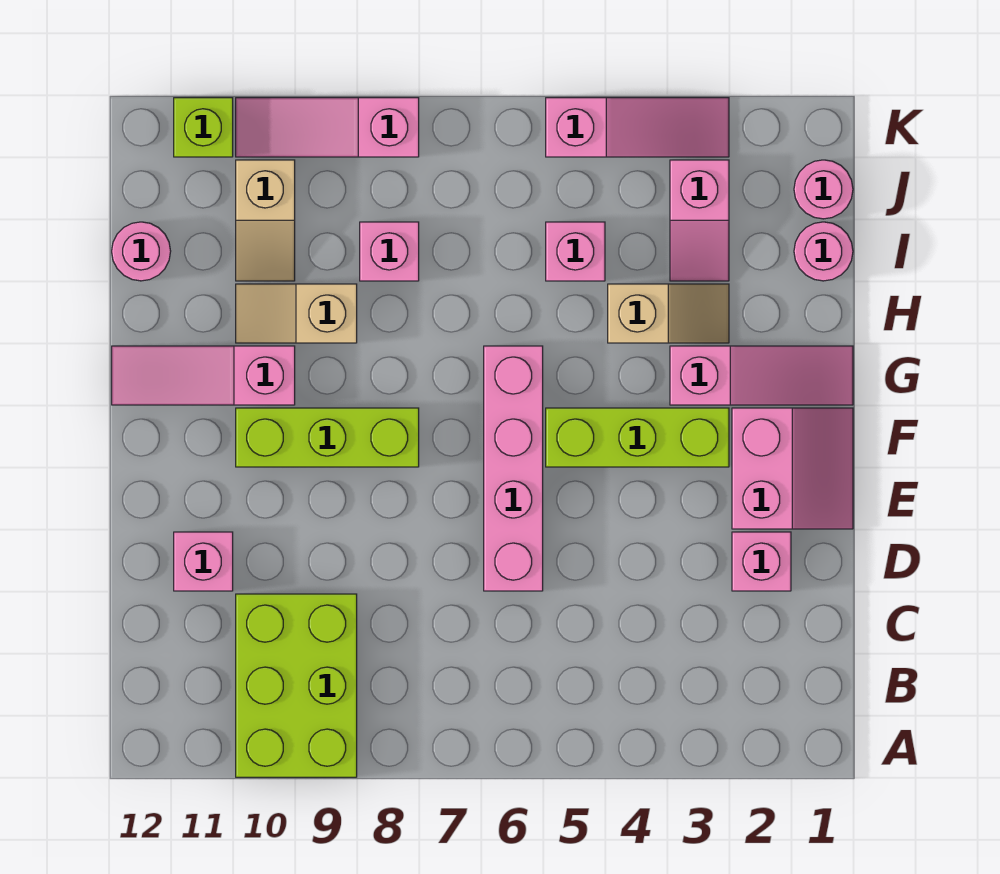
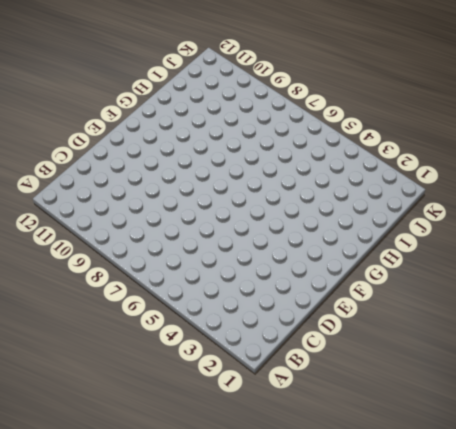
none -> lime brick A9:C10 level 1
none -> pink brick D2 level 1
none -> pink brick D6:G6 level 1

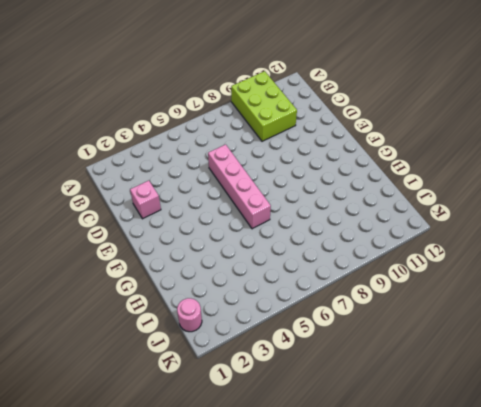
none -> pink brick D11 level 1
none -> pink slope E1:F2 level 1 top 2
none -> lime brick F3:F5 level 1

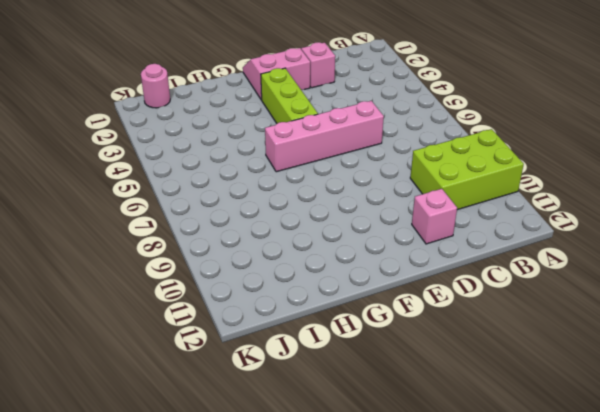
none -> lime brick F8:F10 level 1
none -> pink slope G1:G3 level 1 top 3
none -> pink slope G10:G12 level 1 top 10

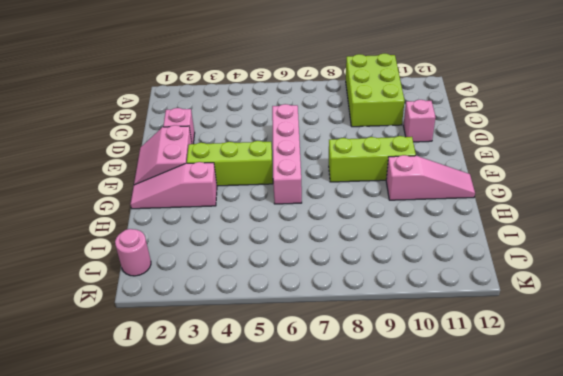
none -> tan slope H3:H4 level 1 top 4
none -> tan slope H9:H10 level 1 top 9
none -> pink round brick I1 level 1

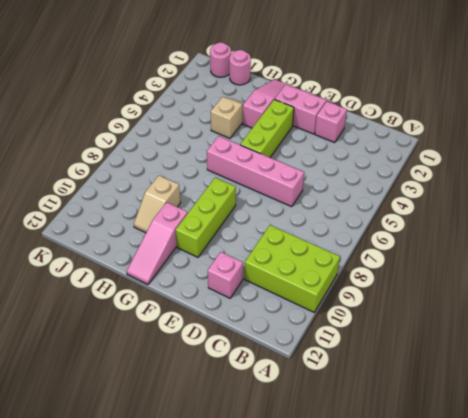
none -> pink slope I3:J3 level 1 top J
none -> pink brick I5 level 1
none -> pink brick I8 level 1

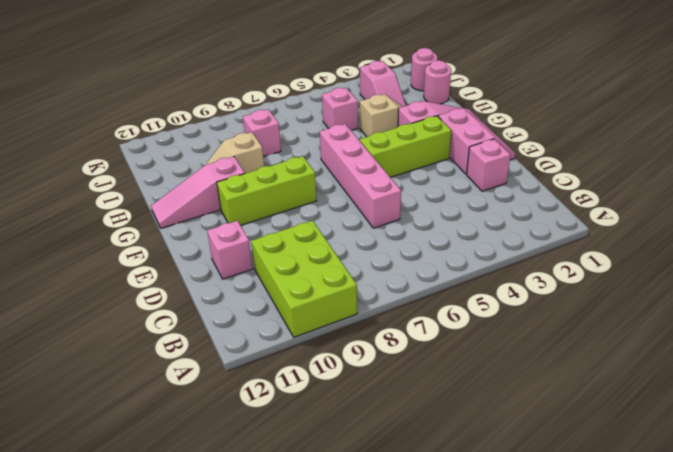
none -> tan slope I10:J10 level 1 top J
none -> pink round brick I12 level 1
none -> pink slope K3:K5 level 1 top 5

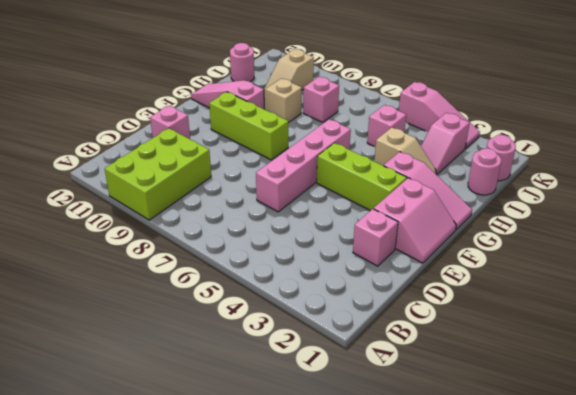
none -> pink slope K8:K10 level 1 top 8
none -> lime brick K11 level 1

